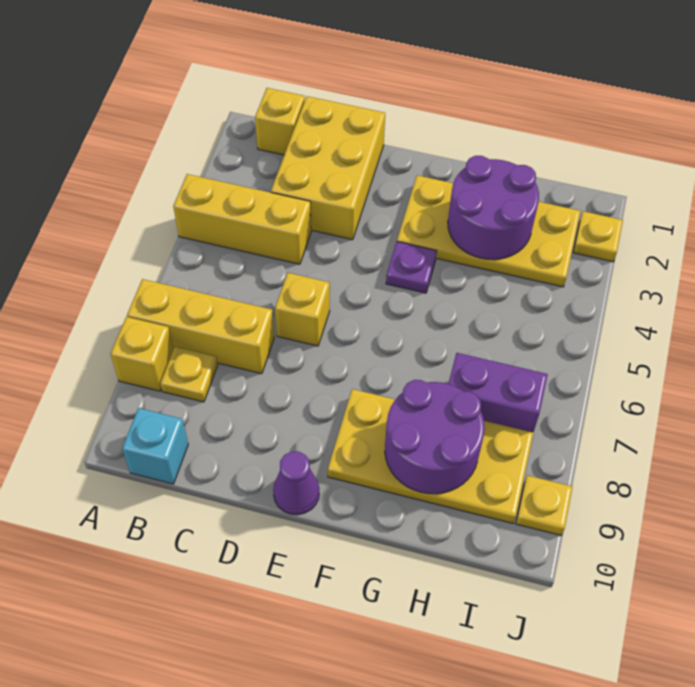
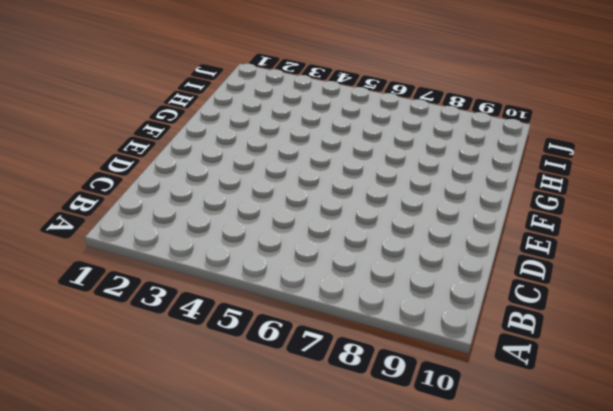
none -> yellow brick A4:C4 level 1
none -> yellow brick A7:C7 level 1
none -> yellow brick A8 level 1

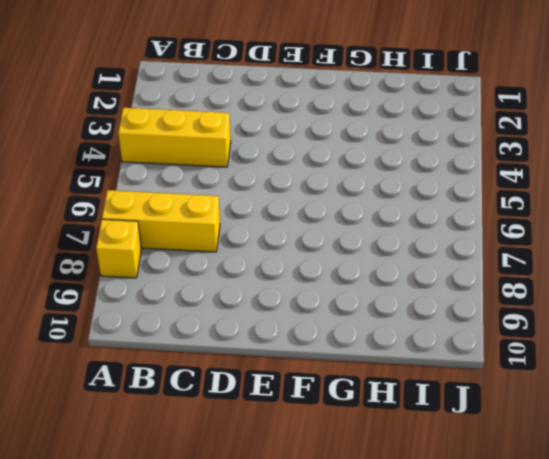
none -> yellow brick B1 level 1
none -> yellow plate B8 level 1
none -> cyan brick B10 level 1

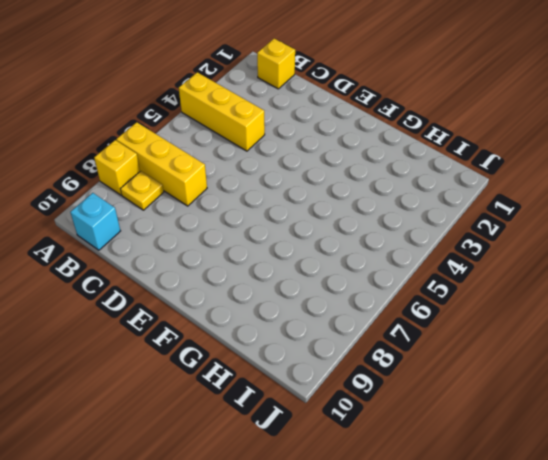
none -> yellow brick C1:D3 level 1
none -> yellow brick D6 level 1
none -> purple cone E10 level 1

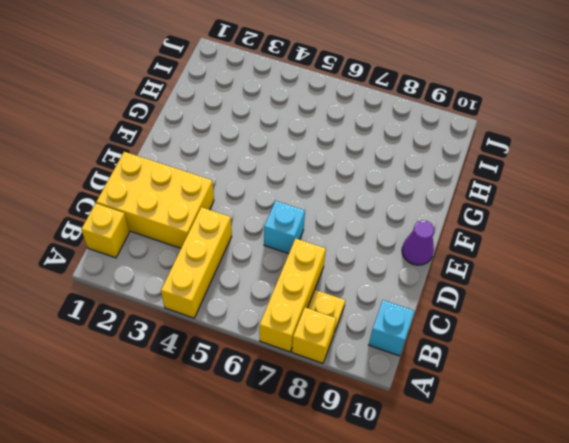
cyan brick D6 level 1 -> yellow brick D6 level 1
none -> yellow plate F2:I3 level 1
none -> purple plate F4 level 1
none -> yellow plate F8:I9 level 1

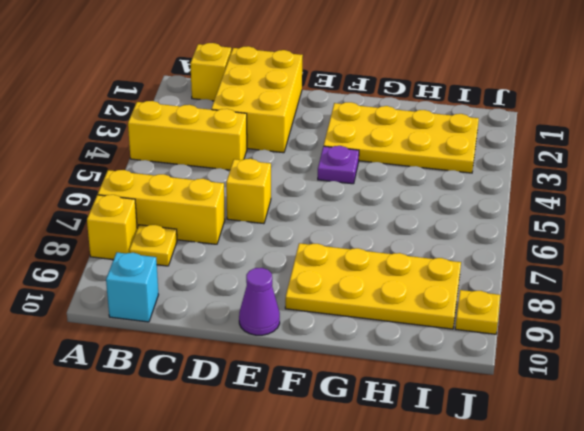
none -> purple brick H7:I7 level 1
none -> yellow plate J2 level 1
none -> purple round brick G2:H3 level 2

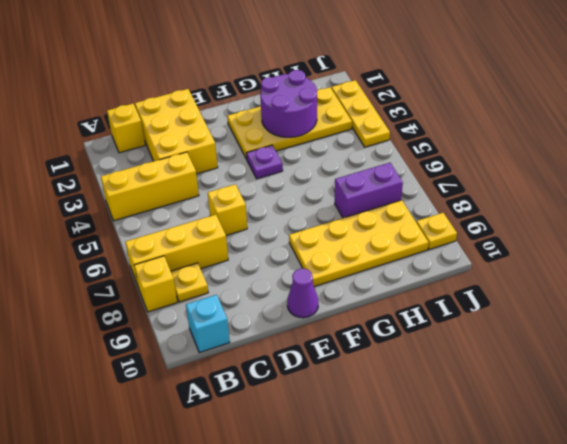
yellow plate J2:J4 level 1 -> yellow plate J2 level 1
none -> purple round brick G8:H9 level 2

